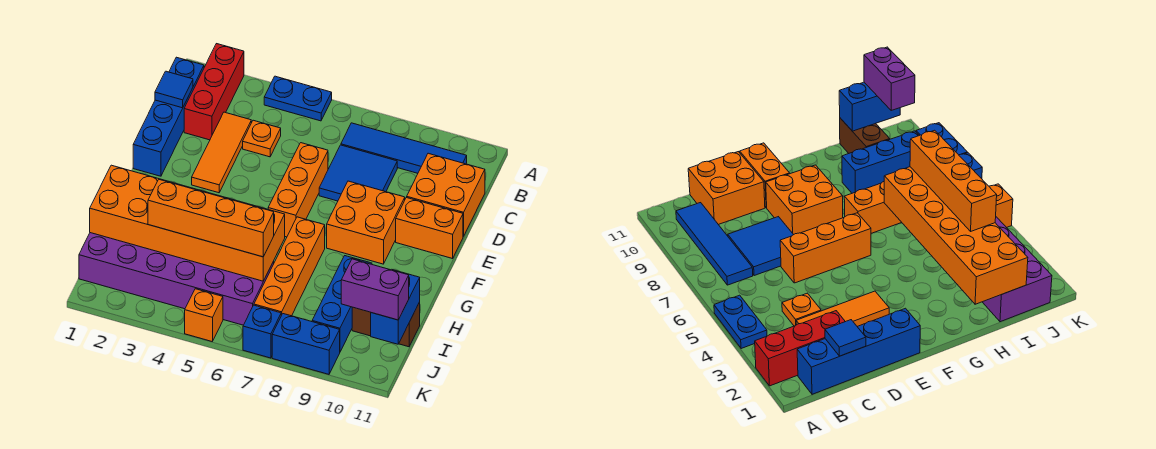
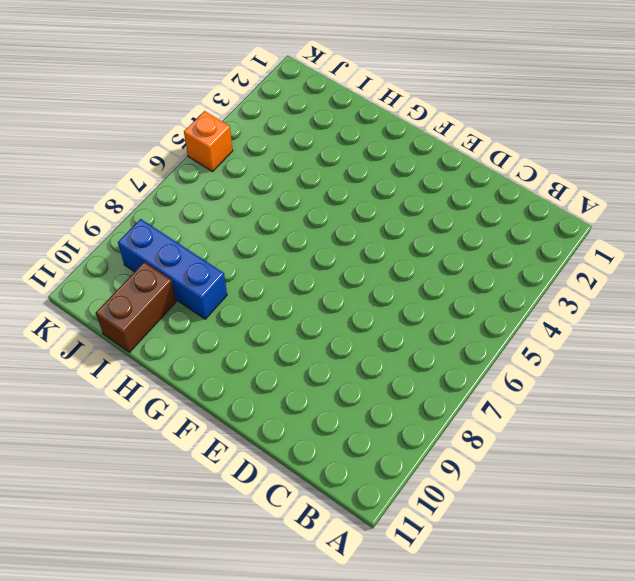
none -> red brick A2:C2 level 1
none -> blue plate A4:A5 level 1
none -> blue brick B1:E1 level 1

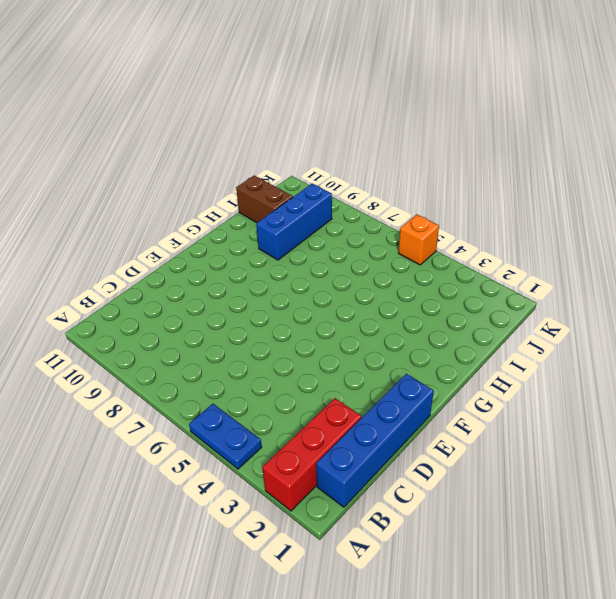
none -> blue tile B7:B10 level 1
none -> orange tile C3:E3 level 1
none -> orange plate C4 level 1

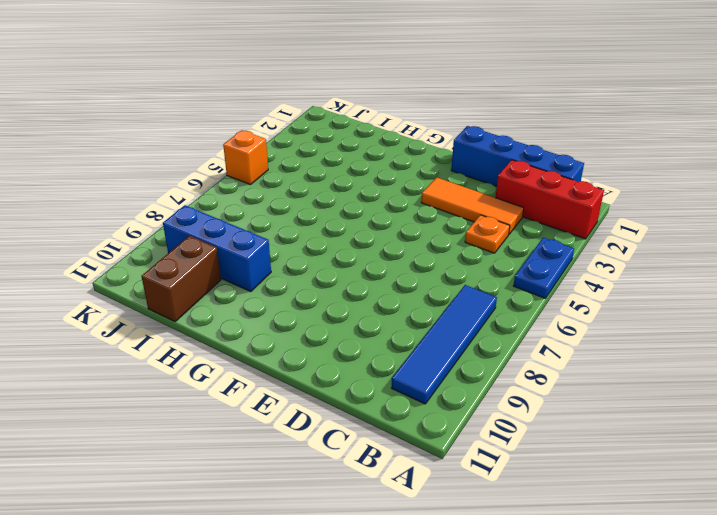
none -> blue tile C7:D8 level 1
none -> orange brick C10:D11 level 1
none -> orange brick D6:F6 level 1

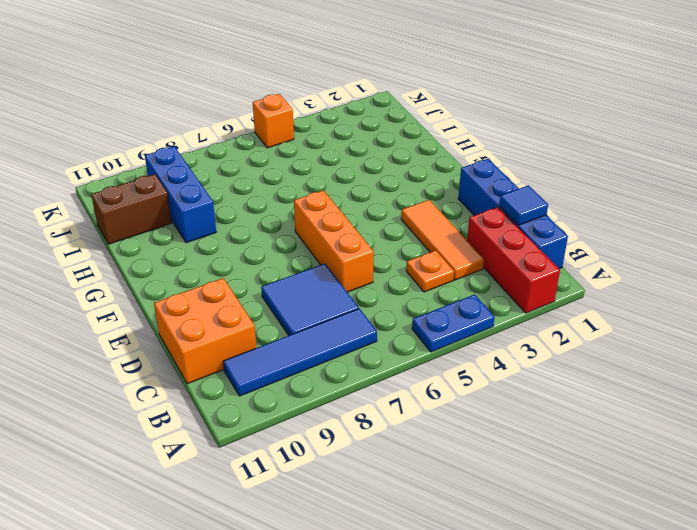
none -> orange brick E8:F9 level 1
none -> orange brick E10:E11 level 1
none -> orange brick G7:J7 level 1

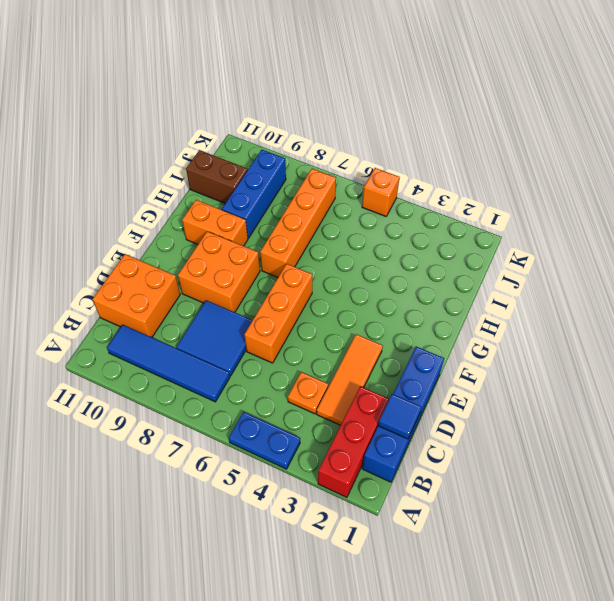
orange brick G9:G10 level 1 -> orange brick E10:E11 level 1
none -> purple brick I1:J6 level 1
none -> blue brick K7 level 1
none -> blue brick K8:K9 level 1

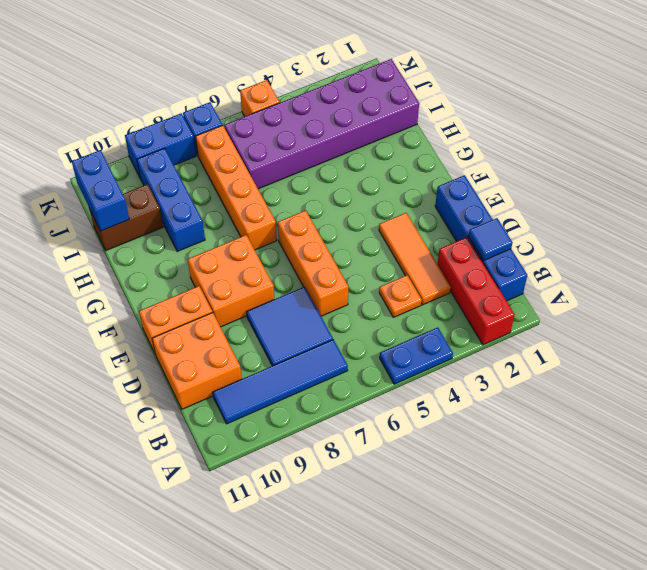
none -> orange brick H1:I6 level 2
none -> orange brick I3:I6 level 3
none -> purple brick J10:J11 level 3

